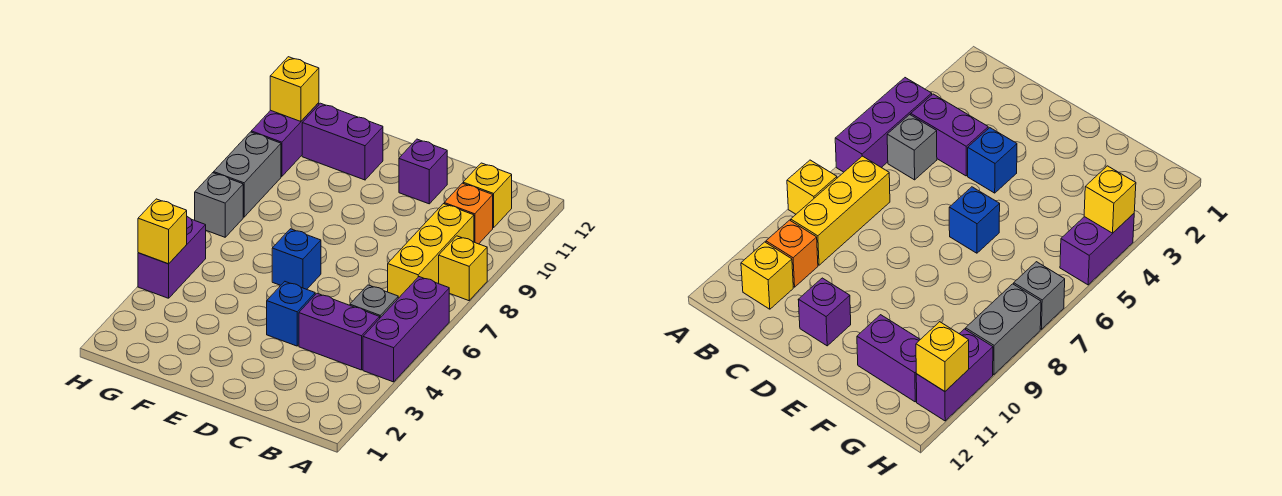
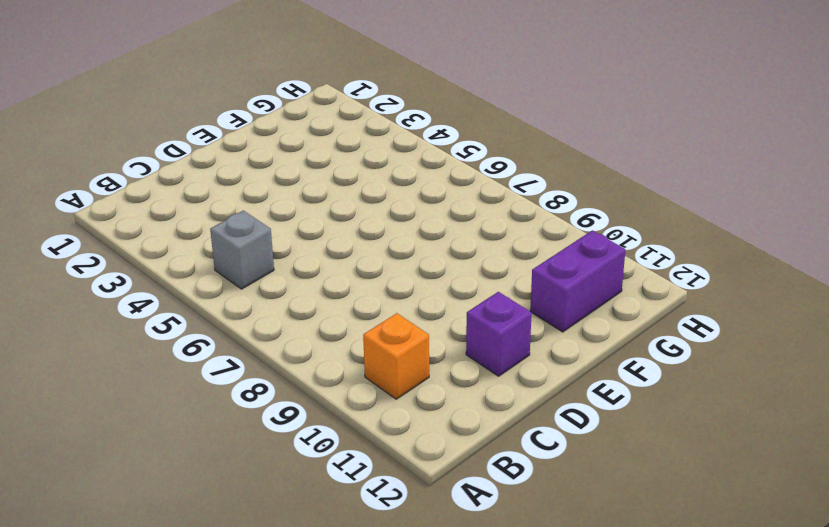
none -> purple brick A4:A6 level 1
none -> yellow brick A8 level 1
none -> purple brick B4:C4 level 1

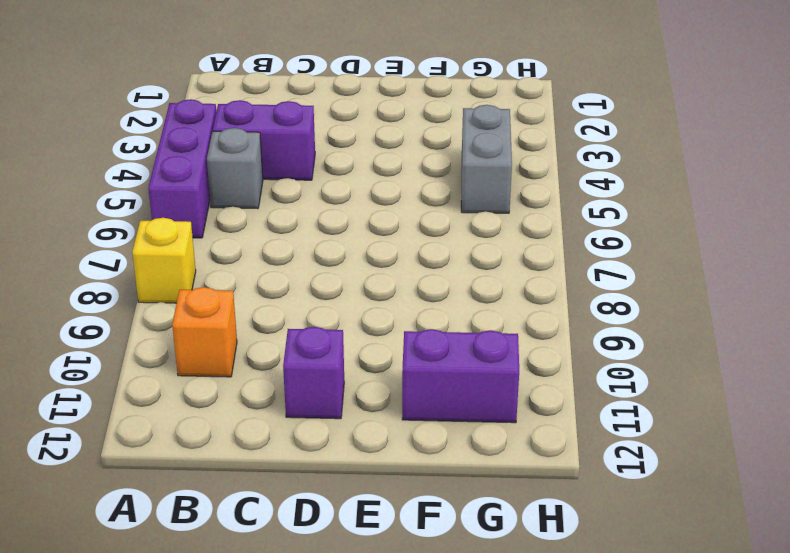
grey brick G4:G5 level 1 -> grey brick H8:H9 level 1
none -> yellow brick B7:B9 level 1
none -> yellow brick B11 level 1
none -> blue brick D4 level 1

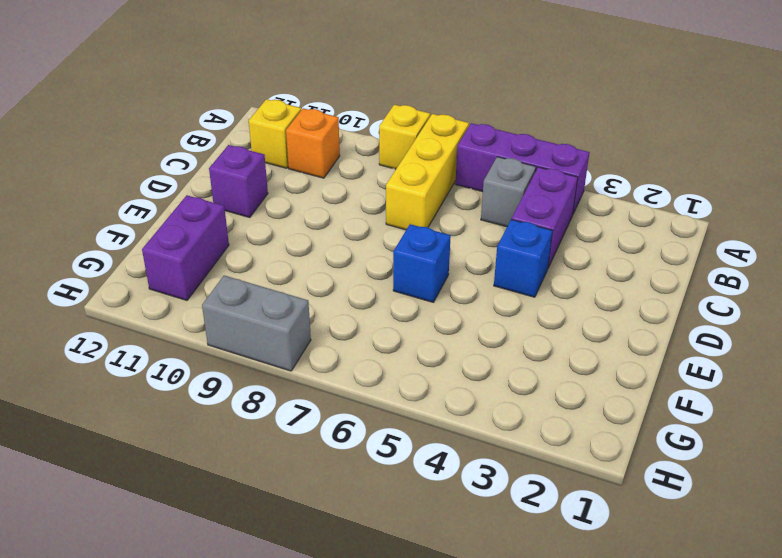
yellow brick A7:C7 level 1 -> yellow brick B7:B9 level 1
none -> purple brick H4:H5 level 1
none -> grey brick H7 level 1
none -> purple brick H10:H11 level 1

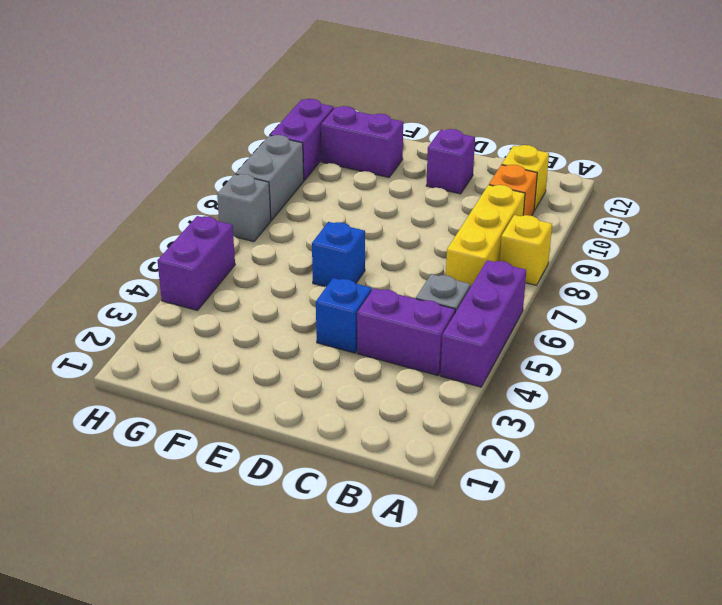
none -> yellow brick H4 level 2
none -> yellow brick H11 level 2

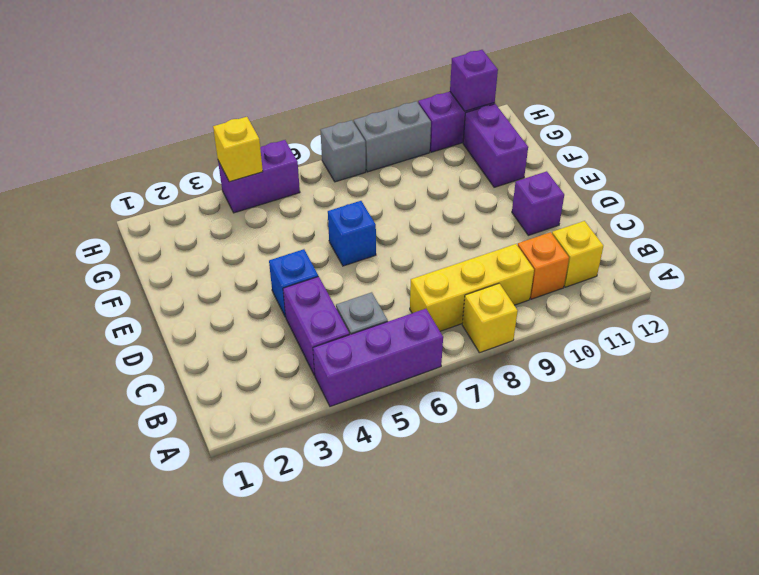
purple brick H11 level 2 -> yellow brick H11 level 2

